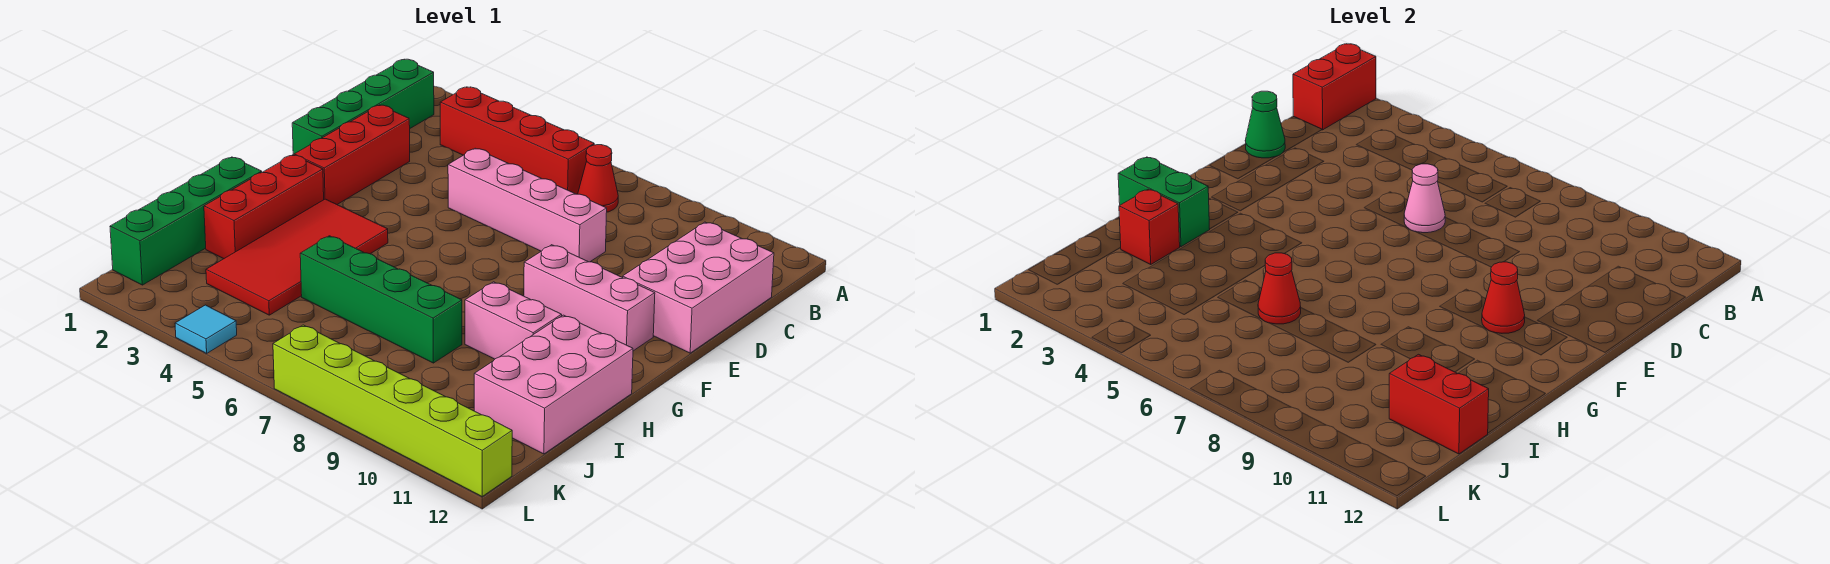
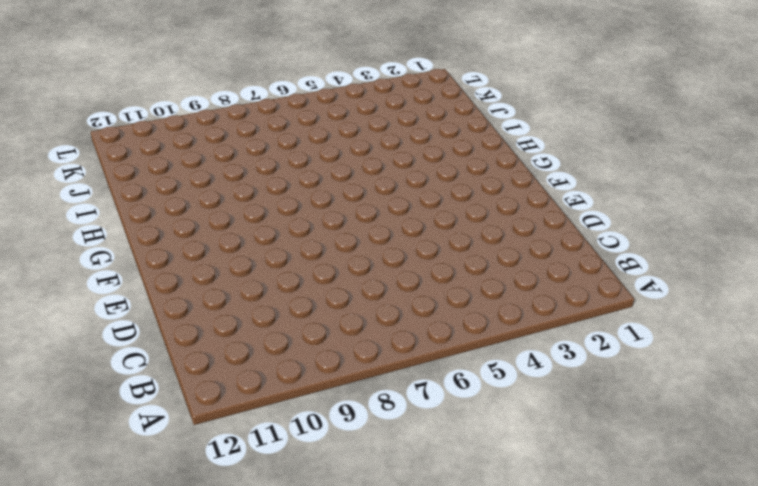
none -> green brick B1:E1 level 1
none -> red brick B3:B6 level 1
none -> red cone B7 level 1

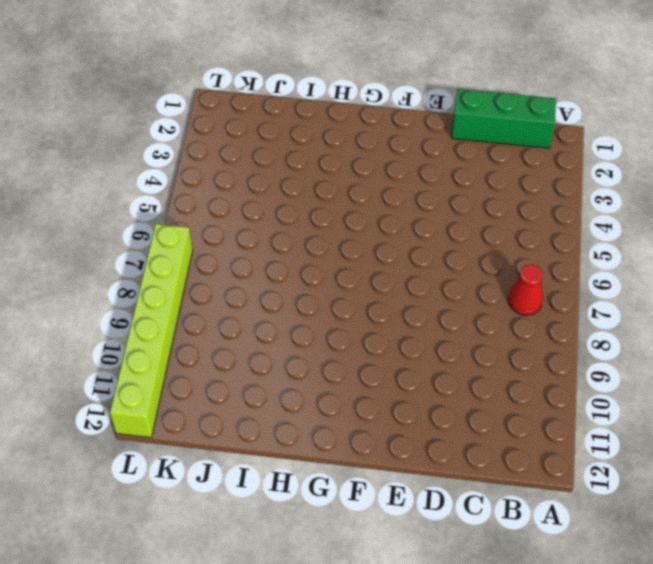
green brick B1:D1 level 1 -> green brick B1:E1 level 1
none -> red brick B3:B6 level 1
none -> pink brick C11:E12 level 1
none -> red brick D2:F2 level 1

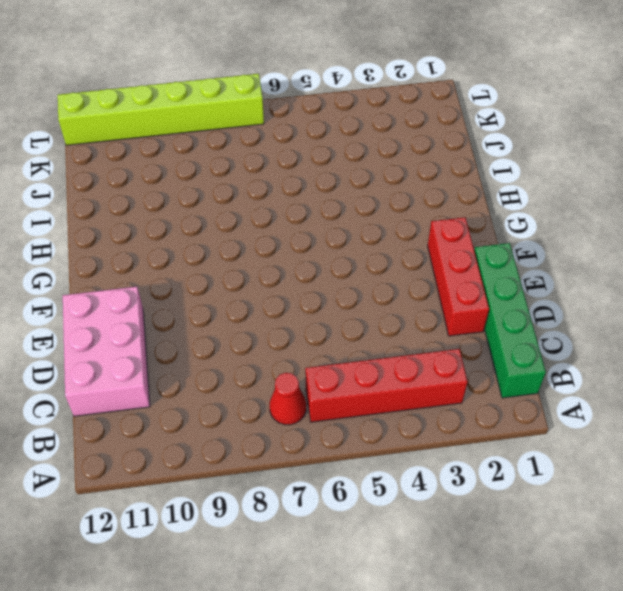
none -> pink brick D5:D8 level 1
none -> pink brick F9:F11 level 1
none -> red brick G2:I2 level 1

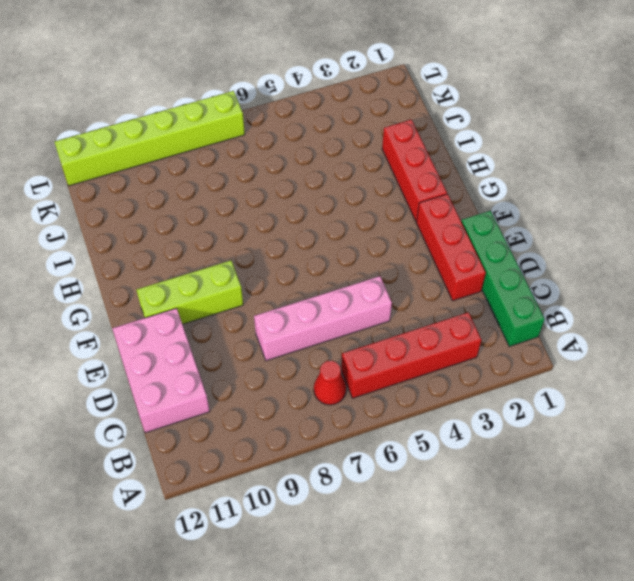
lime brick F9:F11 level 1 -> pink brick F9:F11 level 1
none -> red tile G3:J4 level 1
none -> green brick H1:K1 level 1
none -> pink brick H9:H10 level 1

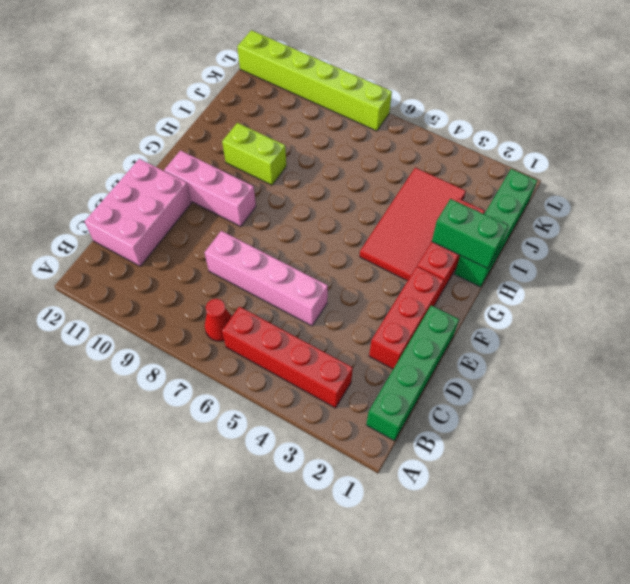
lime brick H9:H10 level 1 -> pink brick H9:H10 level 1
none -> pink brick H11:J12 level 1
none -> green brick I5:I8 level 1
none -> cyan tile L4 level 1

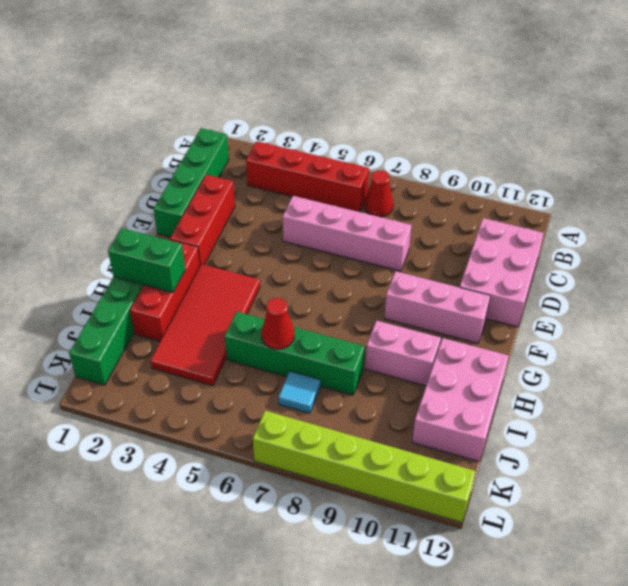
cyan tile J7 level 1 -> cyan tile L4 level 1
none -> red brick A1:B1 level 2
none -> green cone D1 level 2
none -> pink cone D6 level 2

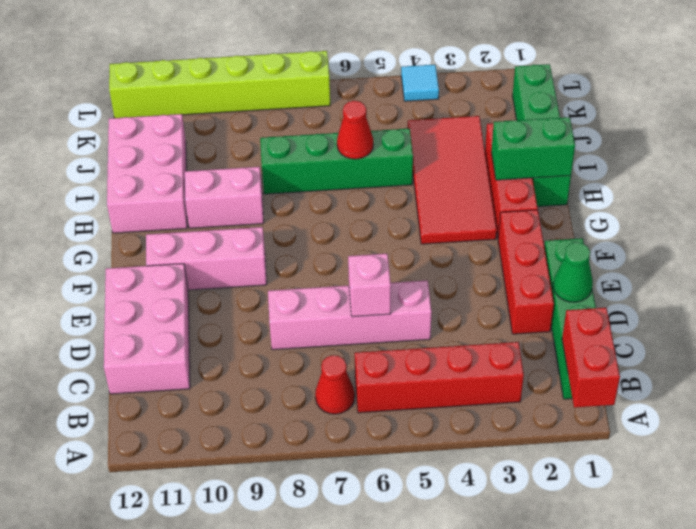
pink brick D6 level 2 -> pink cone D6 level 2
none -> red cone F10 level 2
none -> red brick I2 level 2
none -> red brick J11:J12 level 2

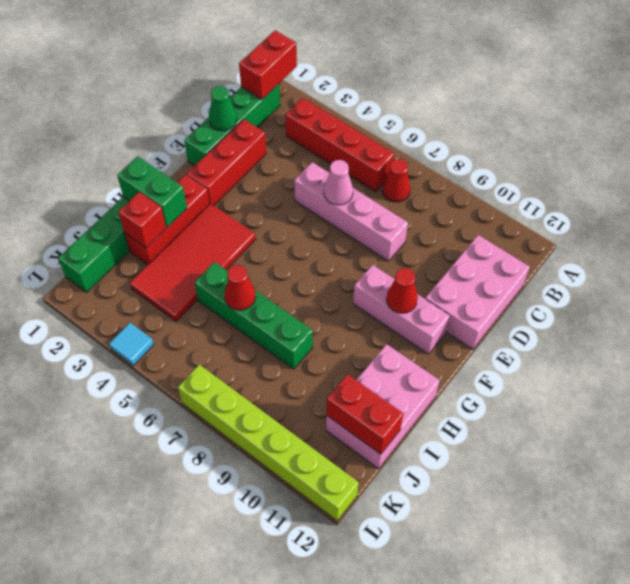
none -> pink brick H9:H10 level 1

